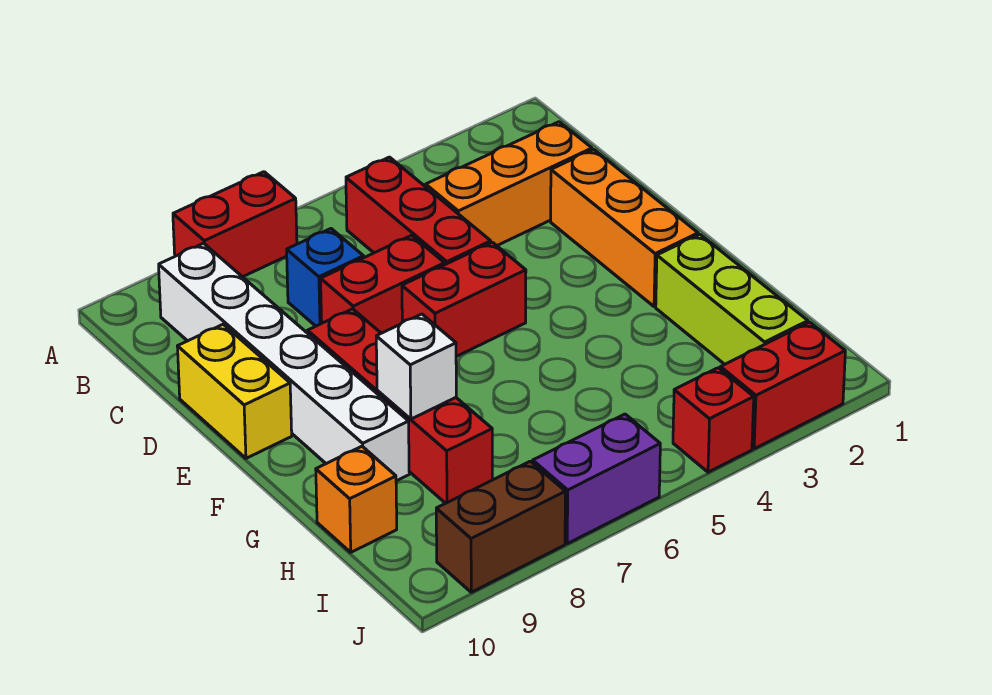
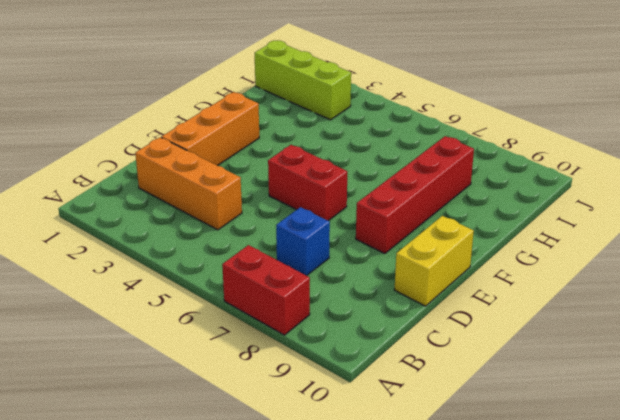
lime brick I1:I3 level 1 -> lime brick G2:I2 level 1
none -> red brick B5:D5 level 1
none -> white brick B9:G9 level 1
none -> red brick D6:D7 level 1

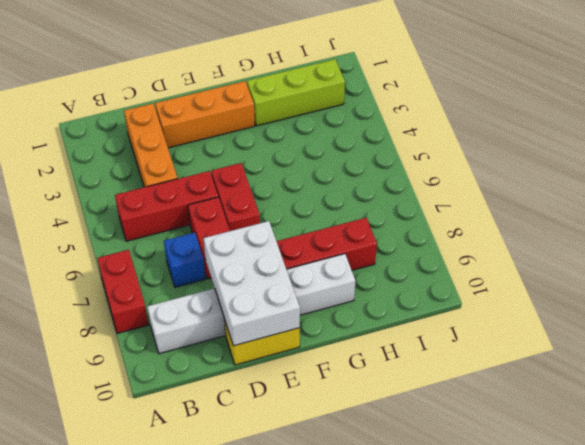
white brick D8:E10 level 2 -> none
none -> orange brick H10 level 1
none -> red brick J2:J3 level 1
none -> red brick J4 level 1

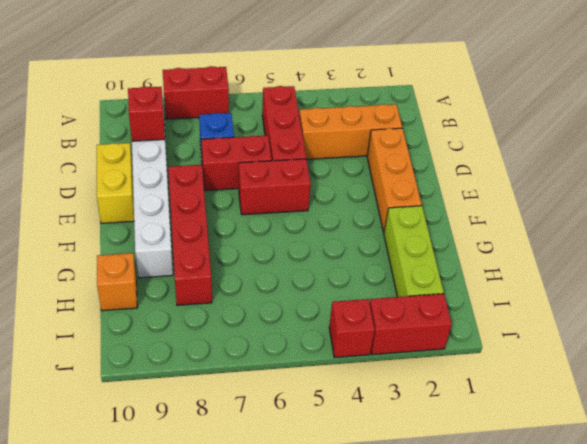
red brick C9 level 2 -> none
none -> purple brick J6:J7 level 1
none -> brown brick J8:J9 level 1
none -> white brick G8 level 2

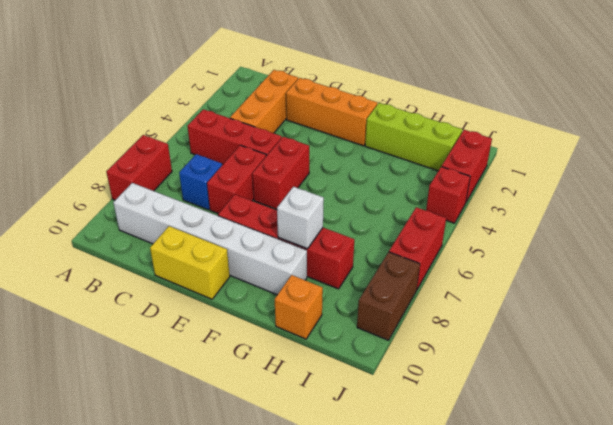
red brick J6:J7 level 1 -> purple brick J6:J7 level 1

